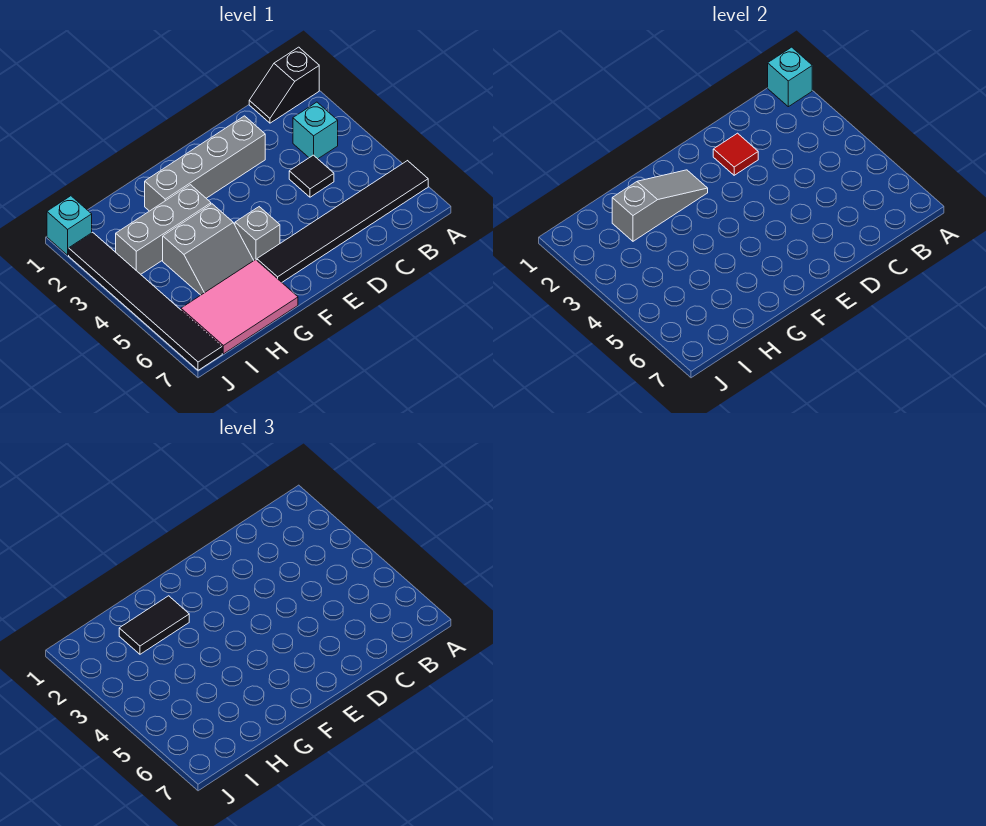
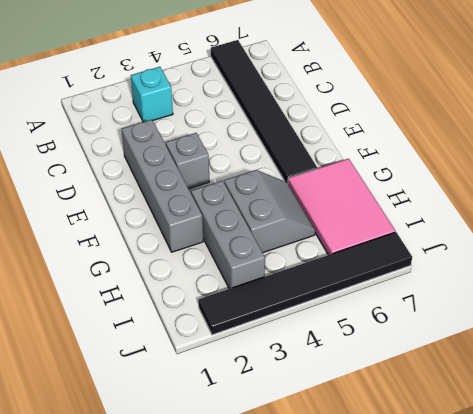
grey brick E3 level 1 -> grey brick F5 level 1
none -> black slope A1:B1 level 1 top A
none -> black tile C4 level 1
none -> cyan brick J1 level 1

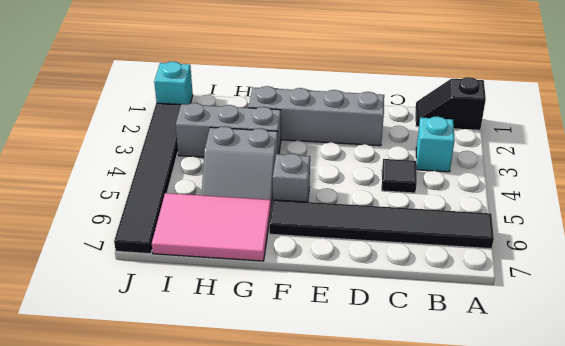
none -> cyan brick A1 level 2
none -> red tile D2 level 2
none -> grey slope F2:H2 level 2 top H

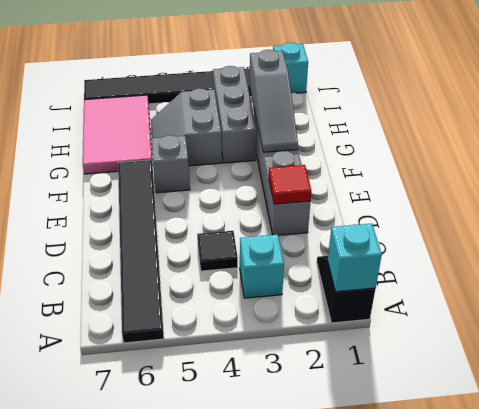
none -> black tile G2:H2 level 3

